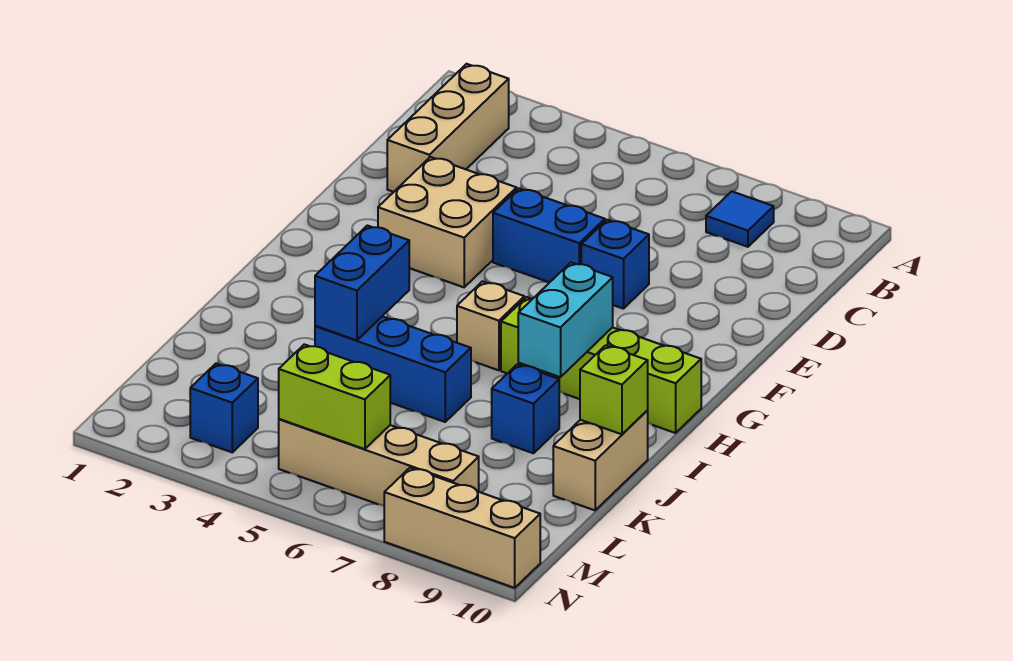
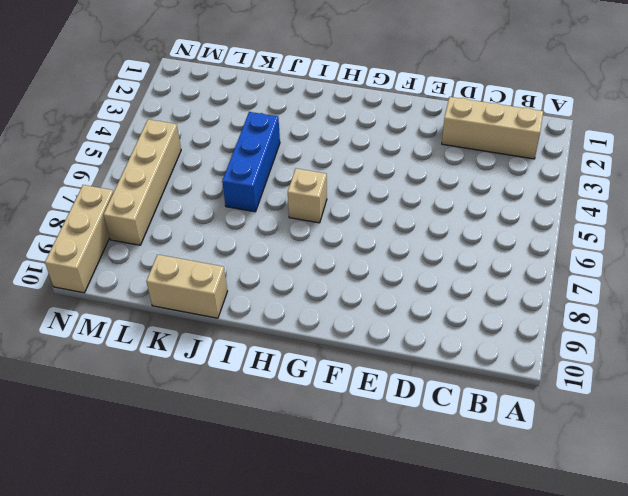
none -> blue tile B8 level 1
none -> tan brick E3:F4 level 1
none -> blue brick E5:E6 level 1

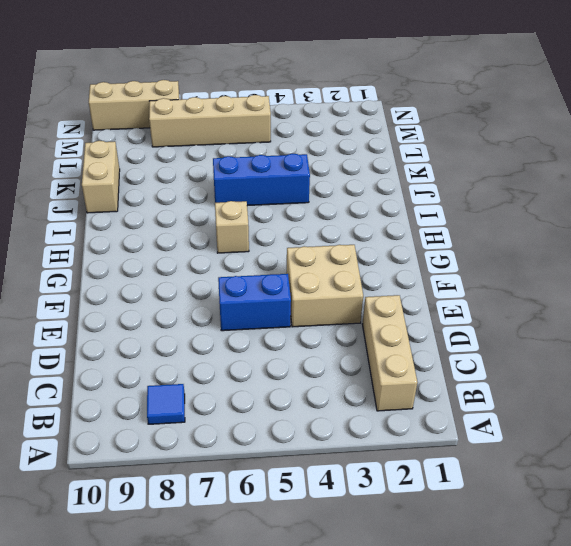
none -> blue brick E7 level 1
none -> lime brick H7:H10 level 1
none -> blue brick J8 level 1

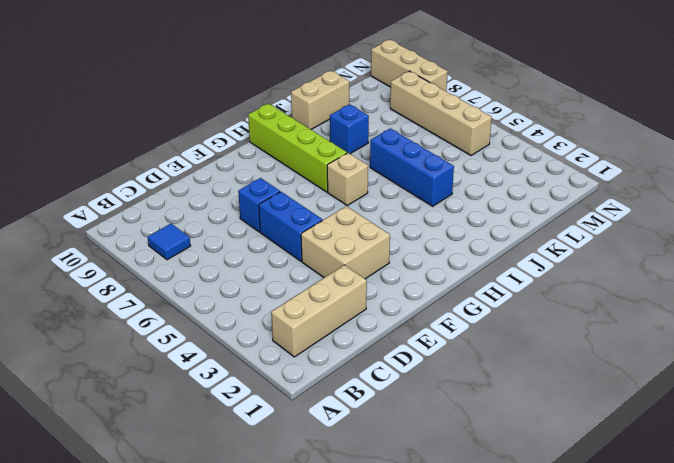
none -> blue brick M3 level 1
none -> cyan brick H8:I8 level 2
none -> blue brick I4:J4 level 2

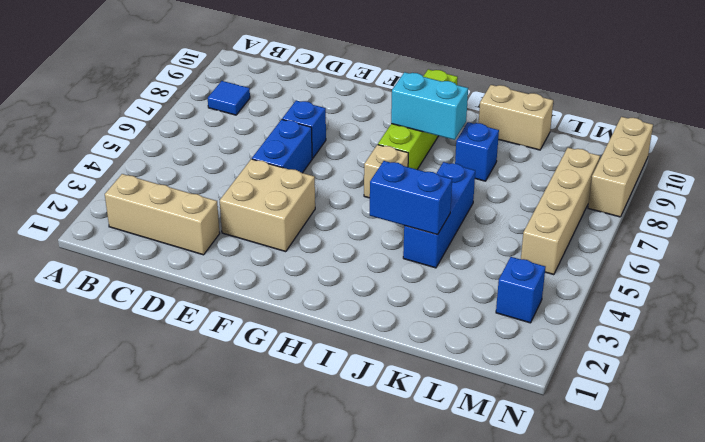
none -> lime brick J10 level 2
none -> lime brick M5:M6 level 2

